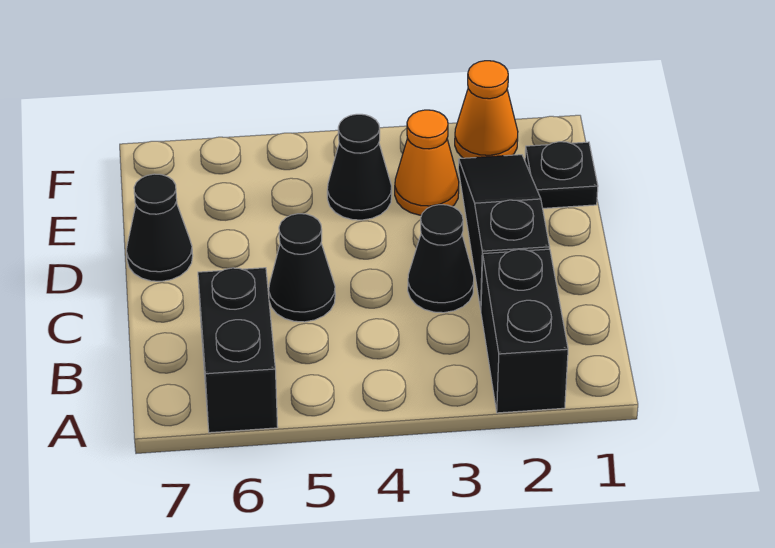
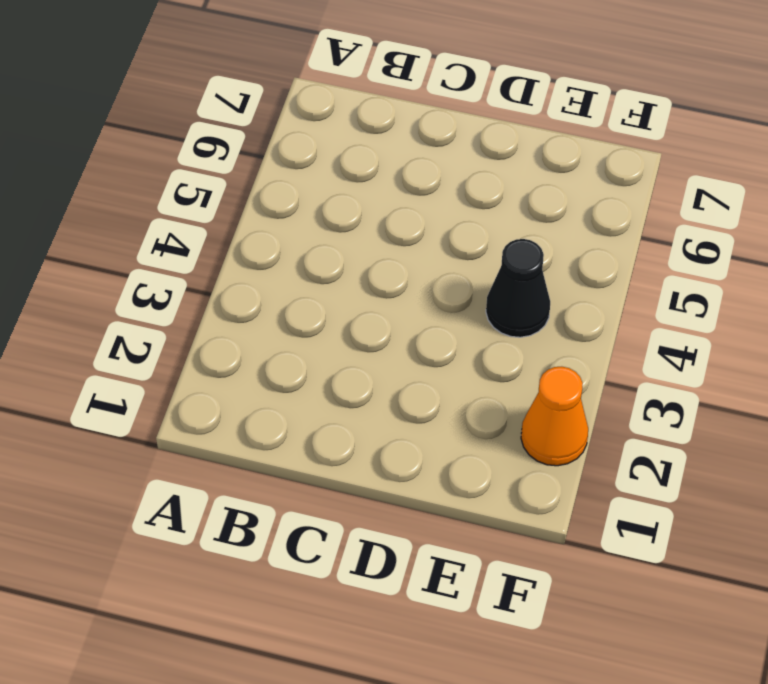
none -> black brick A2:B2 level 1
none -> black brick A6:B6 level 1

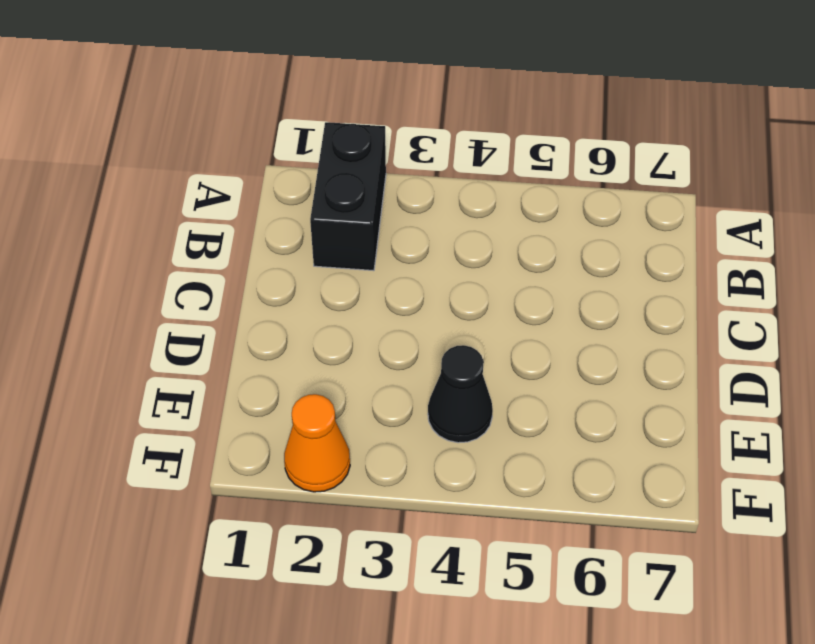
none -> black brick A6:B6 level 1
none -> black slope C2:E2 level 1 top C

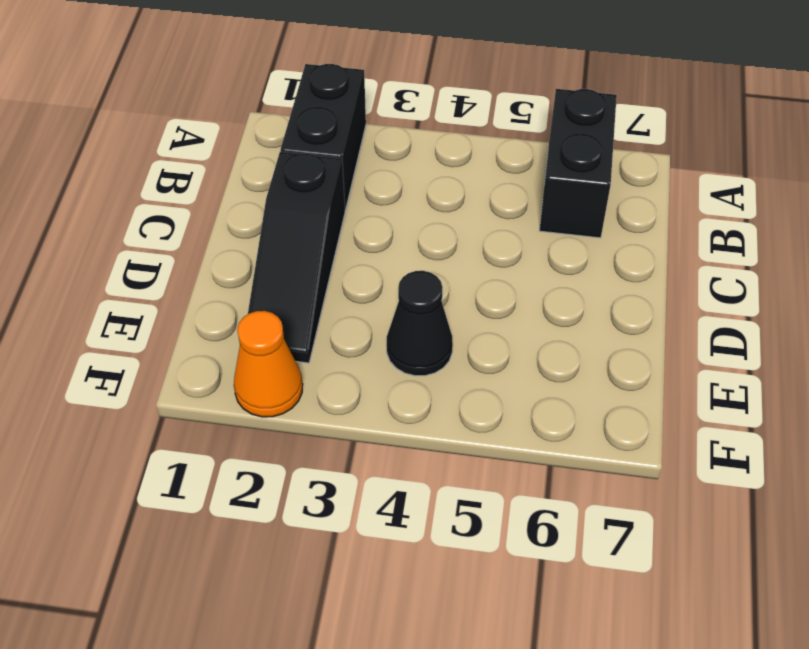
none -> black cone C3 level 1
none -> black cone C5 level 1

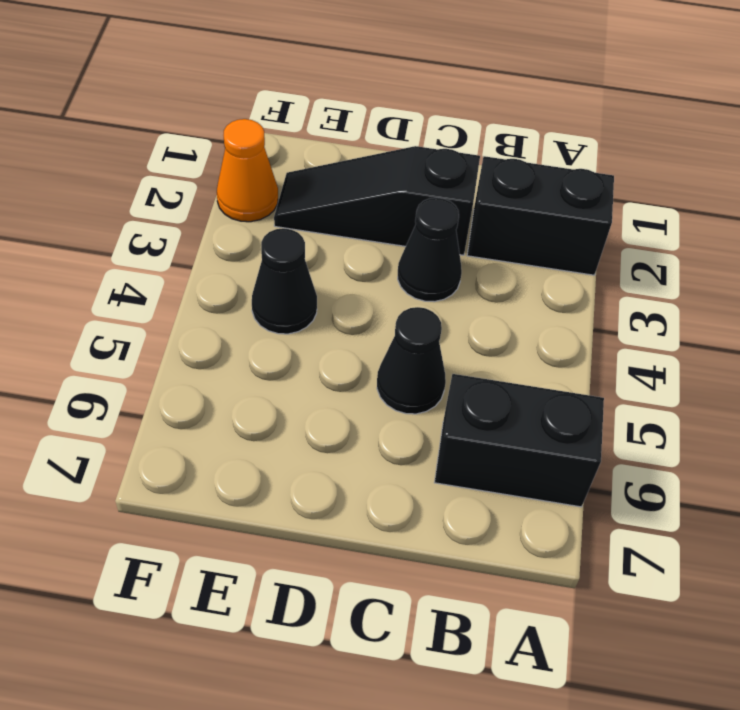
none -> black cone D7 level 1
none -> black plate E1 level 1

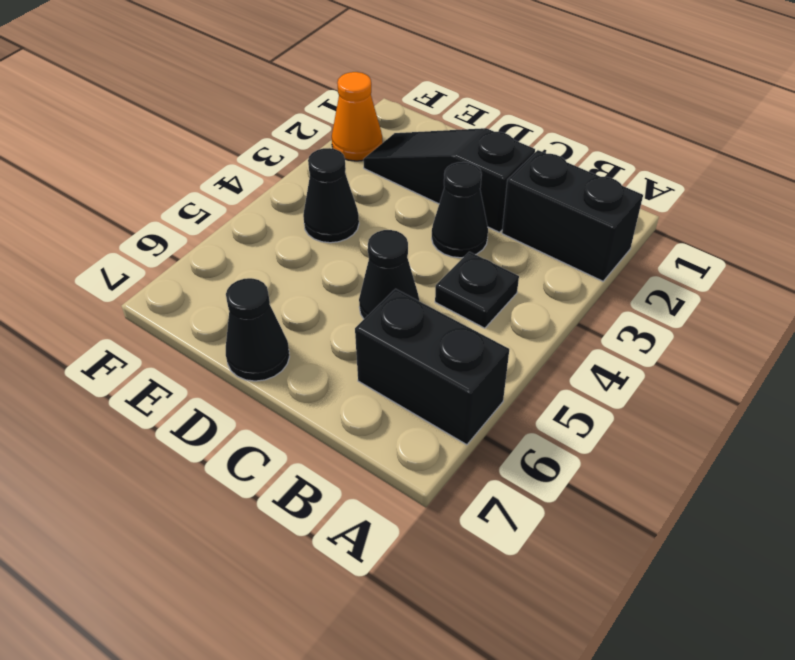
black plate B4 level 1 -> black plate E1 level 1
none -> orange cone E3 level 1

